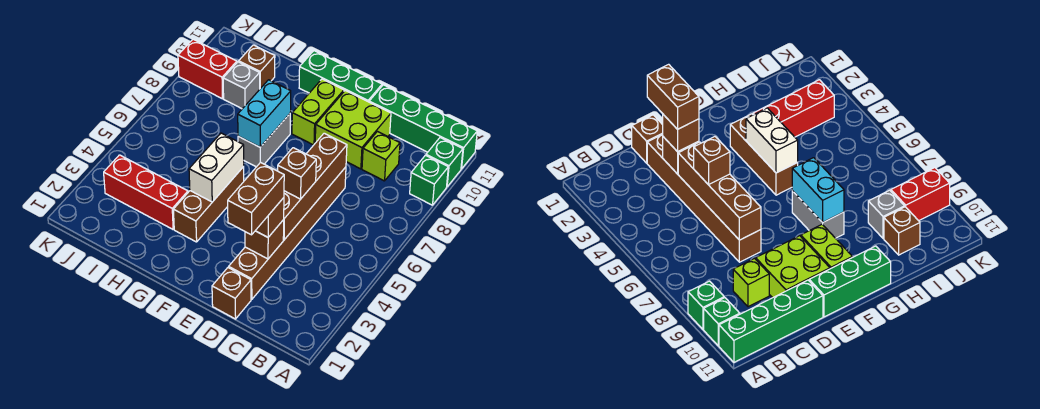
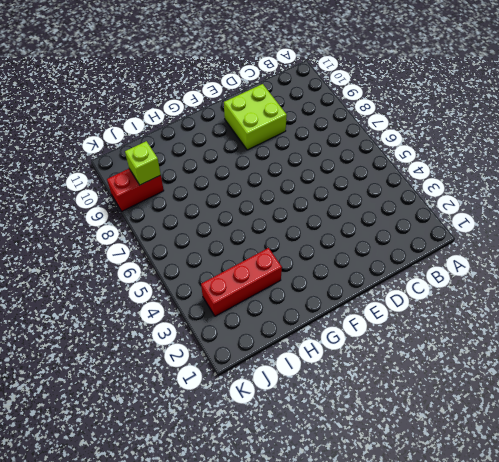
lime brick J9 level 2 -> lime brick C9 level 1
none -> green brick A9 level 1
none -> green brick A10 level 1
none -> green brick A11:D11 level 1

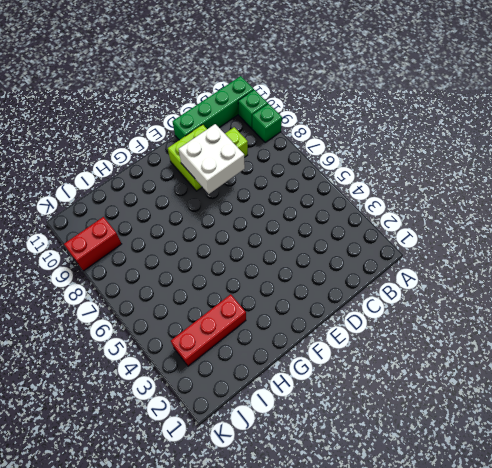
white brick D8:E9 level 2 -> none
none -> brown brick D1 level 1
none -> brown brick D2:D7 level 1
none -> green brick E11:G11 level 1

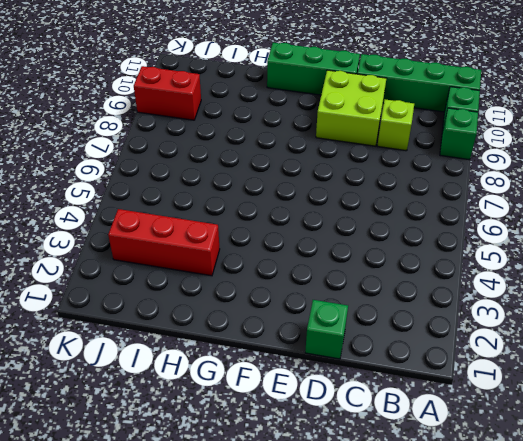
green brick D1 level 1 -> brown brick D1 level 1
none -> brown brick D2:D7 level 1
none -> lime brick F9:F10 level 1
none -> brown brick G3:G5 level 1

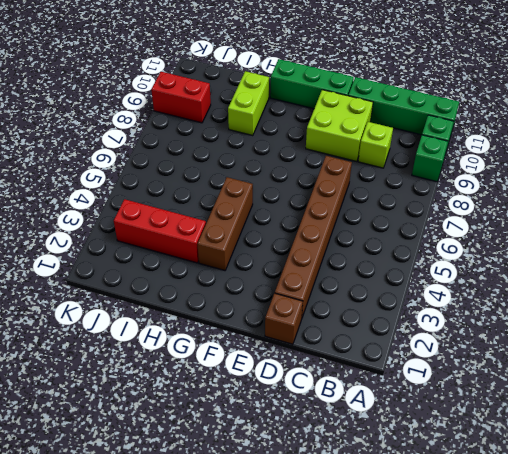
lime brick H9:H10 level 1 -> lime brick F9:F10 level 1
none -> grey brick G7:G8 level 1
none -> grey brick I9 level 1
none -> brown brick I10 level 1

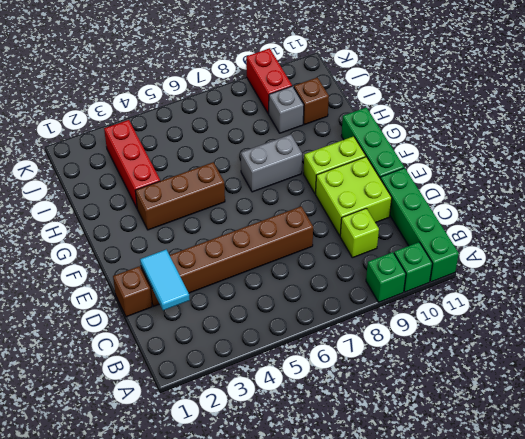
cyan tile C2:D2 level 2 -> none
none -> brown brick D3 level 2
none -> brown brick D4:D7 level 2
none -> white brick G4:G5 level 2

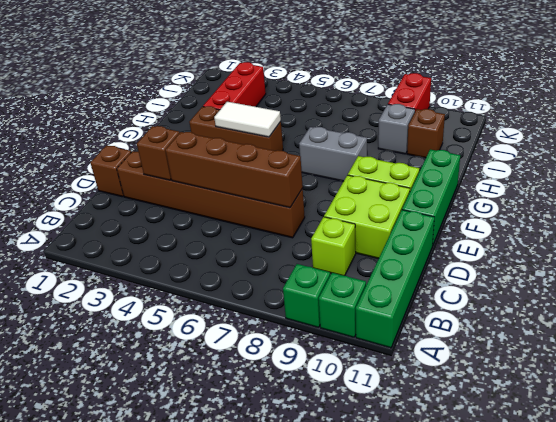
white tile G4:G5 level 2 -> white brick G4:G5 level 2
none -> cyan brick G7:G8 level 2
none -> brown brick D3 level 3
none -> brown brick D5 level 3

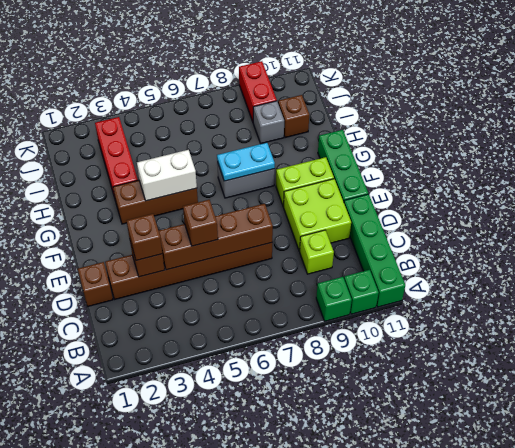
cyan plate G7:G8 level 2 -> cyan brick G7:G8 level 2
none -> brown brick D2:D3 level 4

